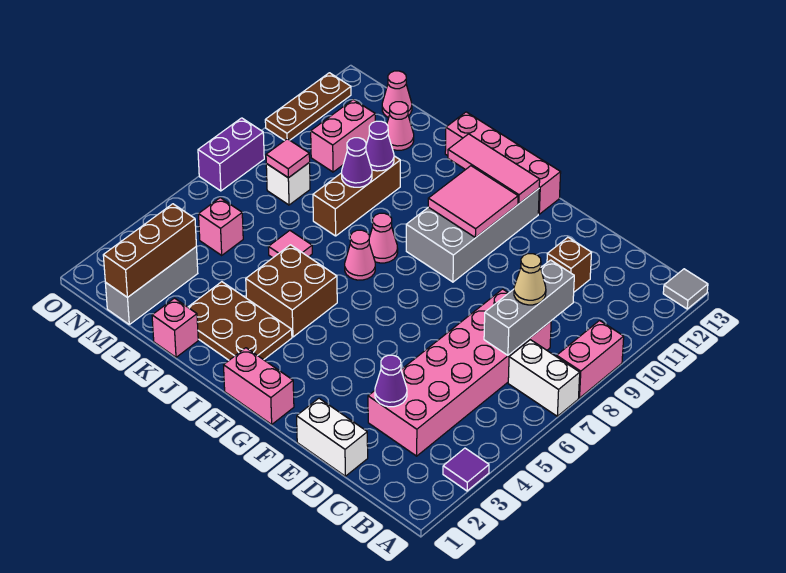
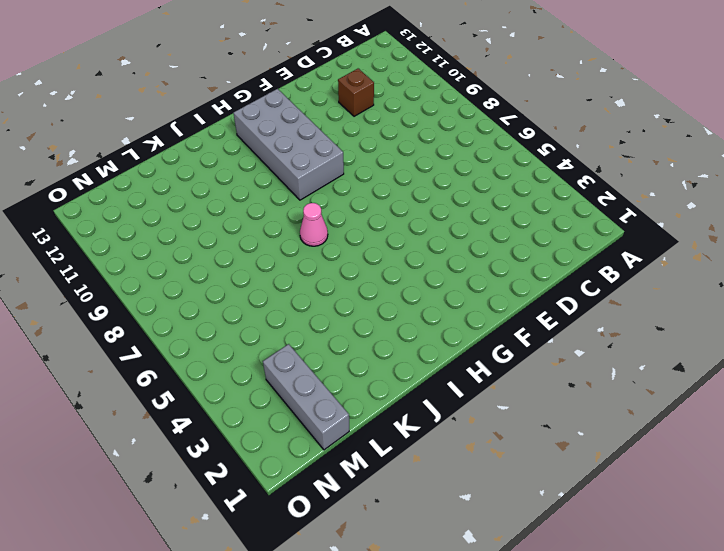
none -> purple tile A3 level 1
none -> white brick A7:B7 level 1
none -> pink brick A8:A9 level 1
none -> grey tile A13 level 1

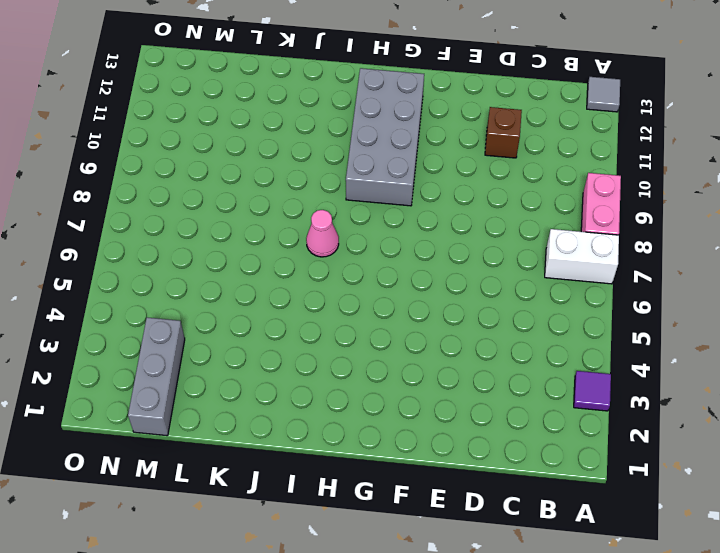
none -> pink brick C3:D8 level 1
none -> white brick D1:E1 level 1
none -> pink brick G1:H1 level 1
none -> pink brick G13:J13 level 1

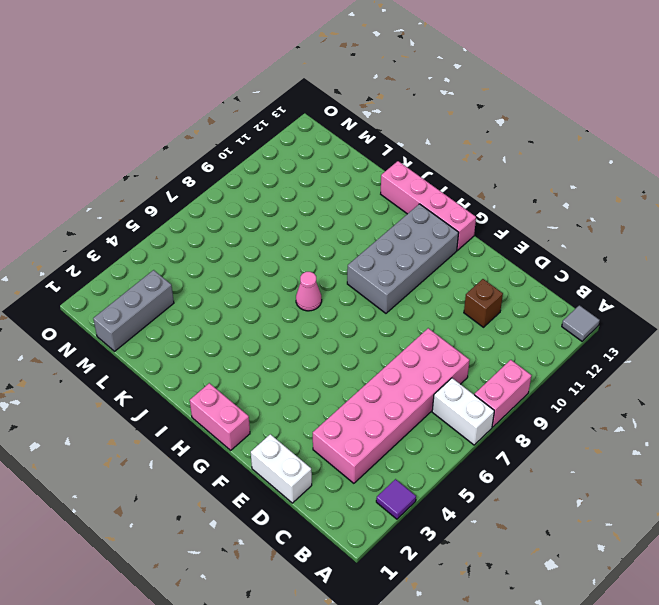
none -> brown plate I2:K3 level 1
none -> brown brick I4:J5 level 1
none -> pink cone I8 level 1
none -> pink brick K1 level 1

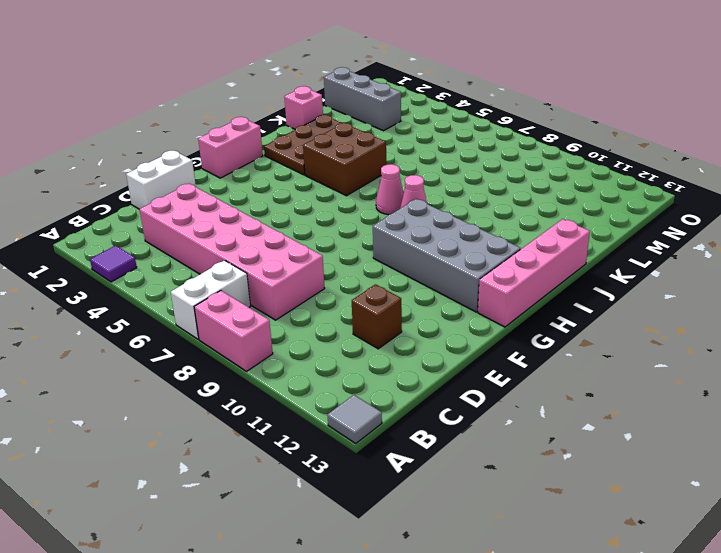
none -> pink tile K6 level 1
none -> brown brick K8:K10 level 1
none -> pink cone L12 level 1
none -> pink brick M5 level 1

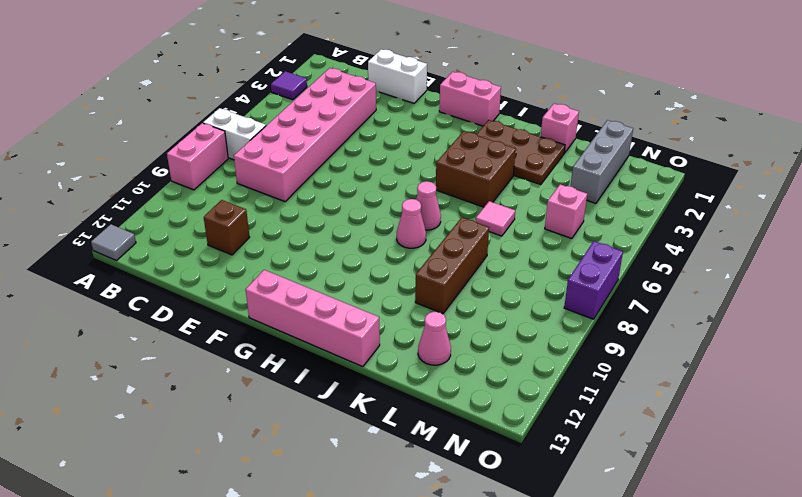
none -> grey brick G9:H12 level 1
none -> white brick M8 level 1
none -> pink brick M10:M11 level 1
none -> pink cone M13 level 1

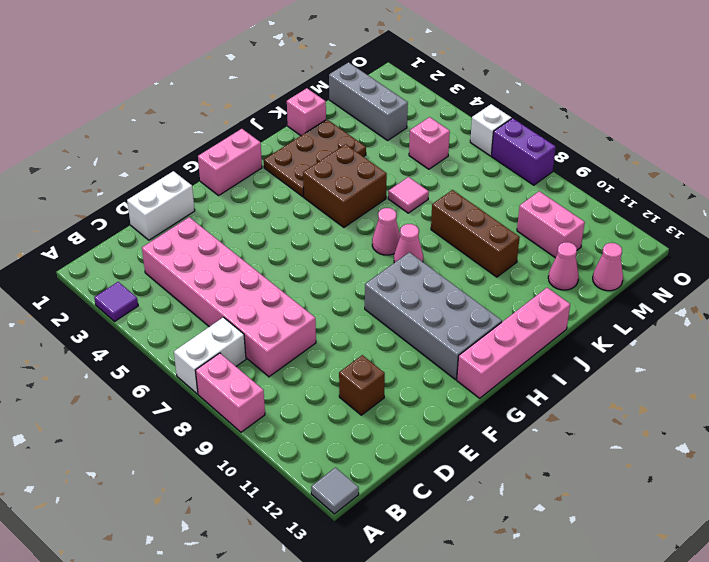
white brick O6 level 1 -> white brick M8 level 1
none -> brown plate O10:O12 level 1
none -> grey brick C7:C9 level 2
none -> purple cone D3 level 2
none -> pink tile G10:H11 level 2

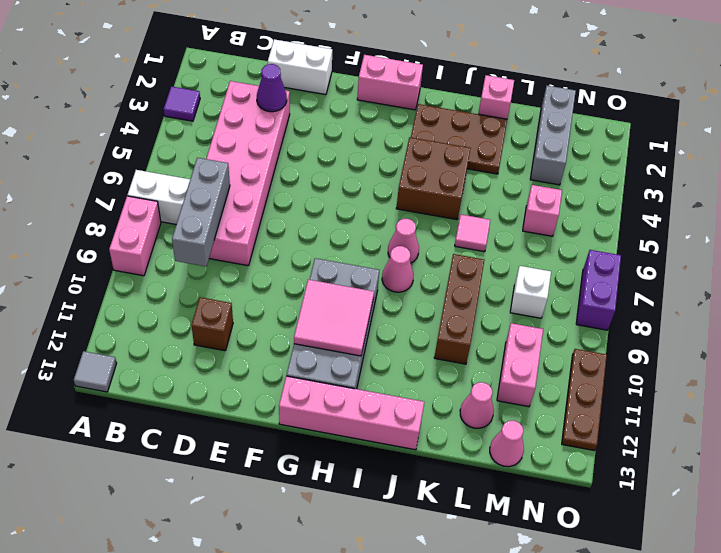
none -> pink tile G12:I12 level 2
none -> purple cone K9 level 2
none -> purple cone K10 level 2
none -> brown brick M1:M3 level 2

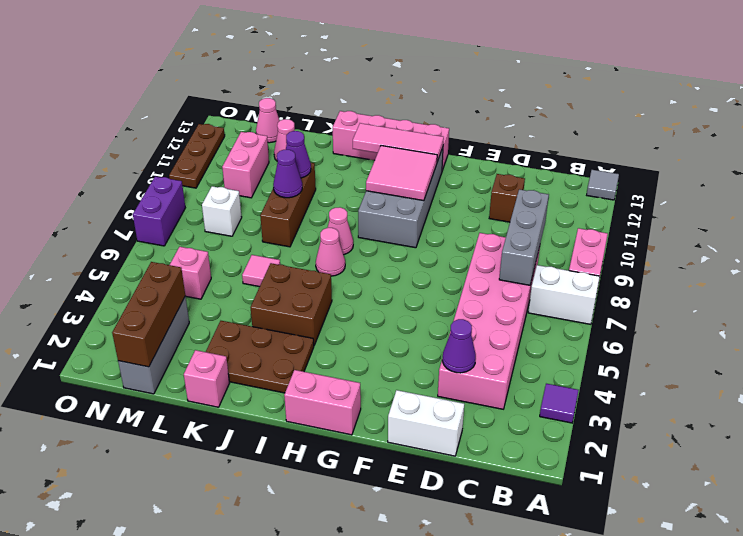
none -> pink tile M8 level 2
none -> tan cone C8 level 3

